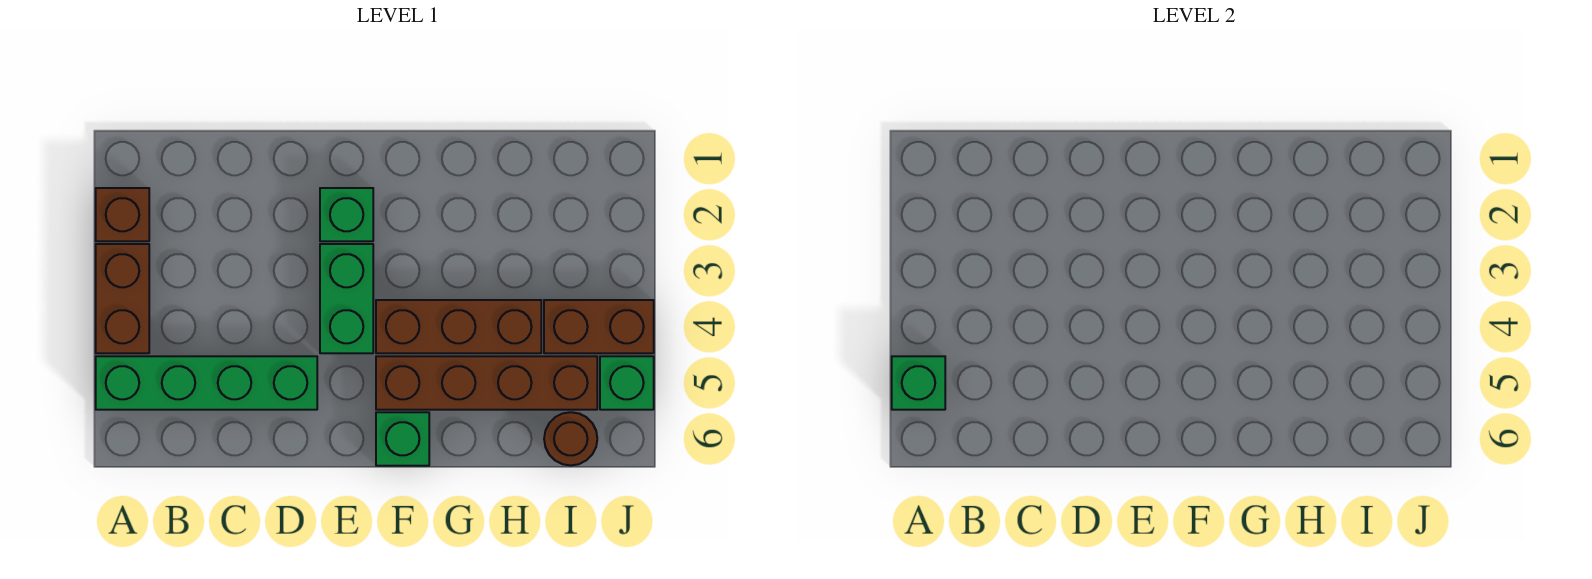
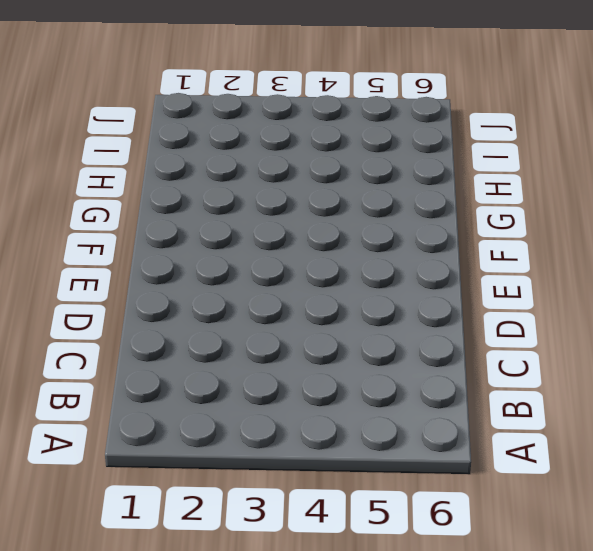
none -> brown brick A2 level 1
none -> brown brick A3:A4 level 1
none -> green brick A5:D5 level 1

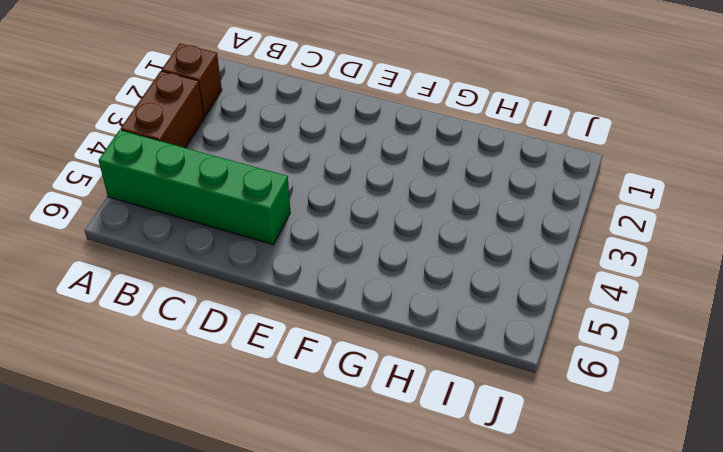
none -> green brick E2 level 1
none -> green brick E3:E4 level 1
none -> brown brick F4:H4 level 1

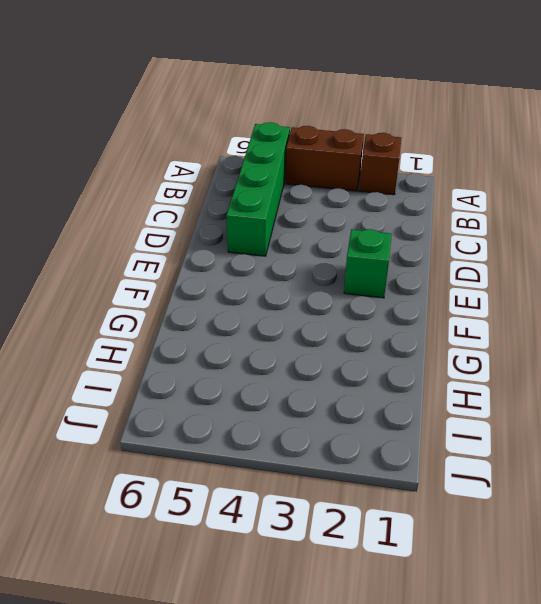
none -> green brick E3:E4 level 1
none -> brown brick F4:H4 level 1
none -> brown brick F5:I5 level 1

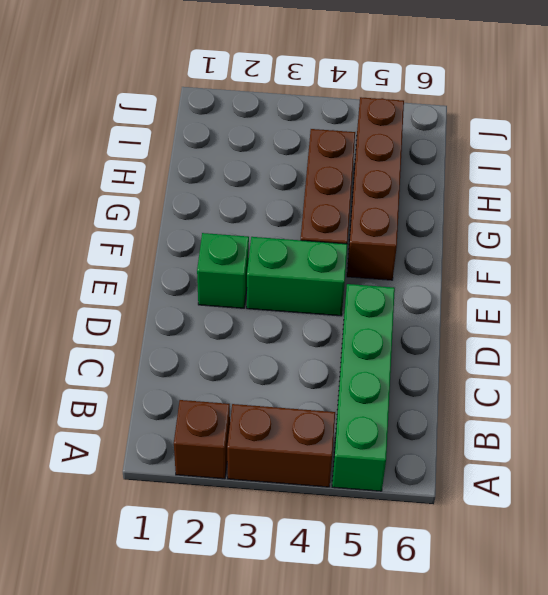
none -> green brick F6 level 1
none -> brown brick I4:J4 level 1
none -> brown round brick I6 level 1

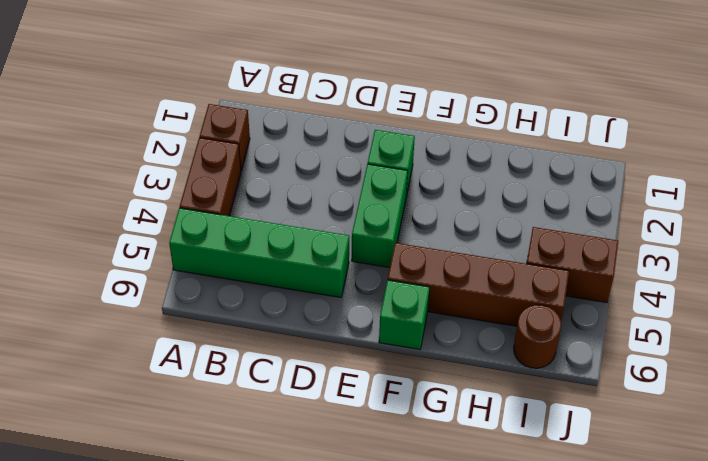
none -> brown brick F4:H4 level 1
none -> green brick J5 level 1
none -> green brick A5 level 2

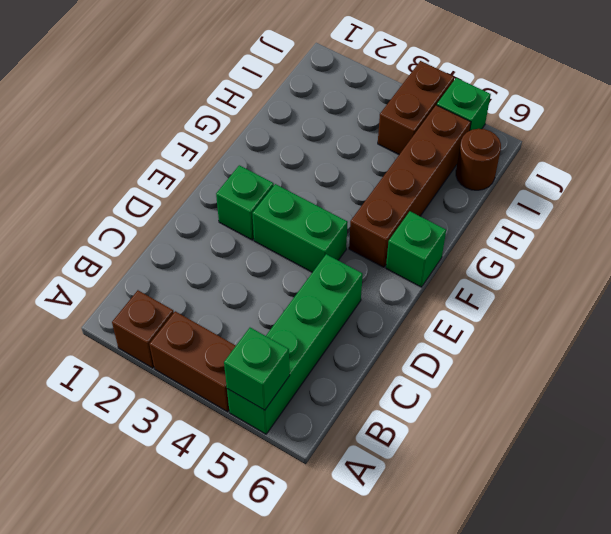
none -> brown brick F4:H4 level 1

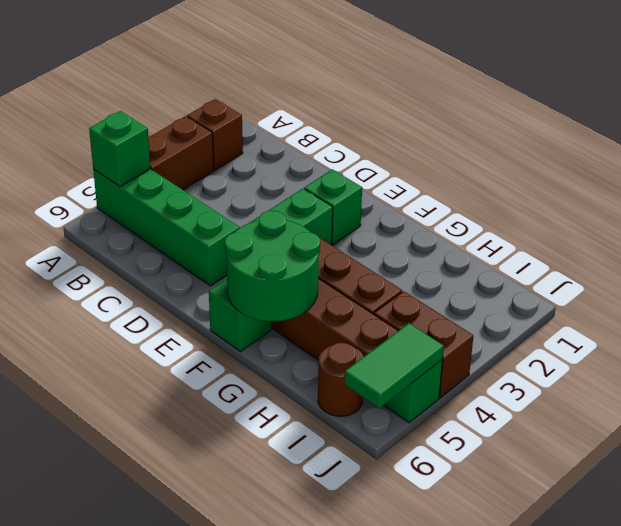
green round brick F5:G6 level 2 -> none
green tile J5:J6 level 2 -> none

